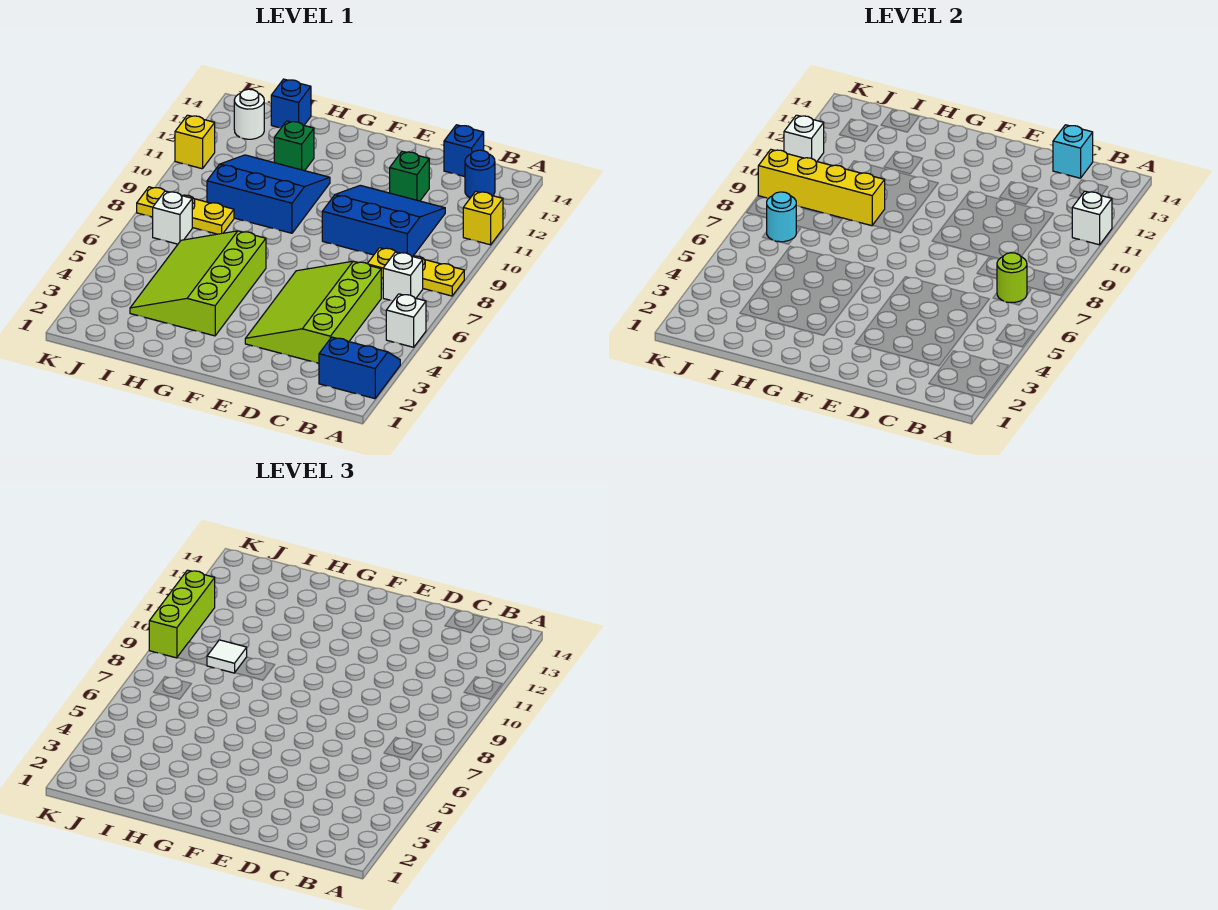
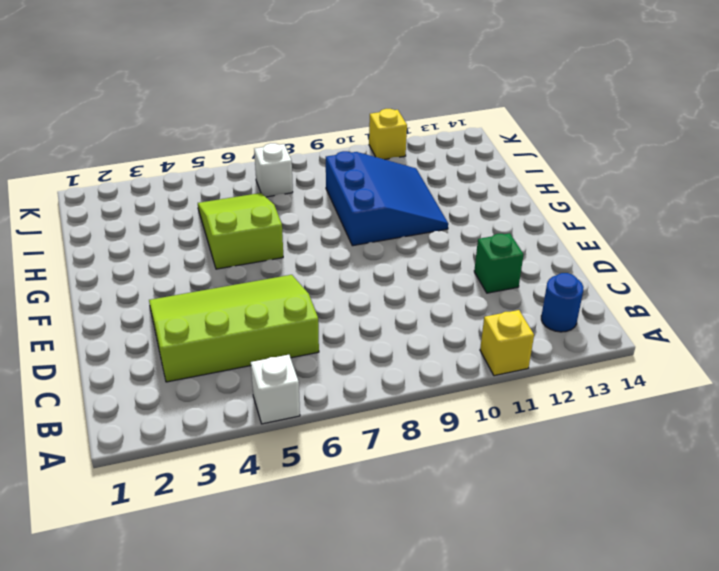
lime slope G5:I6 level 1 top G -> lime slope G3:I6 level 1 top G
none -> blue slope A2:B3 level 1 top 2
none -> yellow plate A8:C8 level 1
none -> white brick B7 level 1

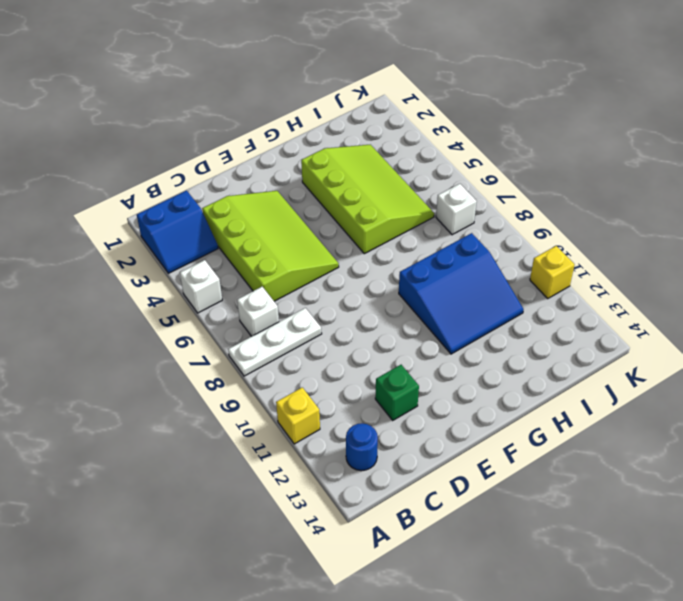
white plate A8:C8 level 1 -> yellow plate A8:C8 level 1
none -> blue slope C9:E11 level 1 top 9
none -> blue brick C14 level 1
none -> green brick H12 level 1

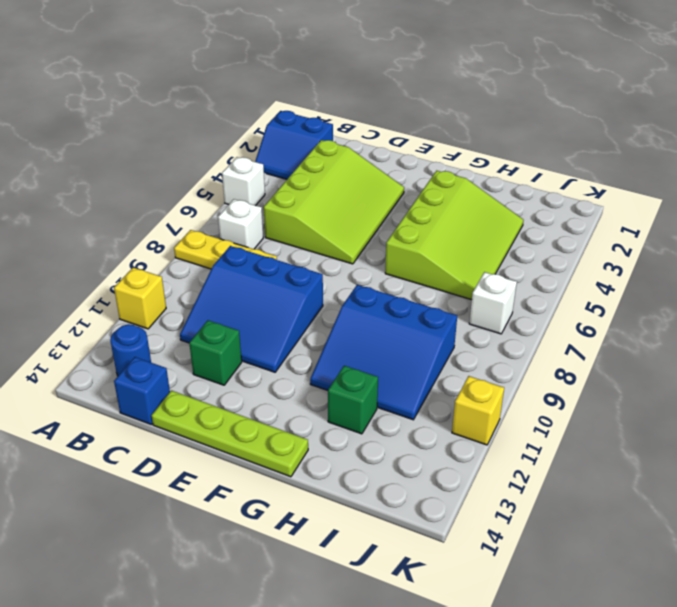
lime plate D14:G14 level 1 -> none
none -> yellow plate I8:K8 level 1
none -> blue brick I14 level 1
none -> white round brick J13 level 1

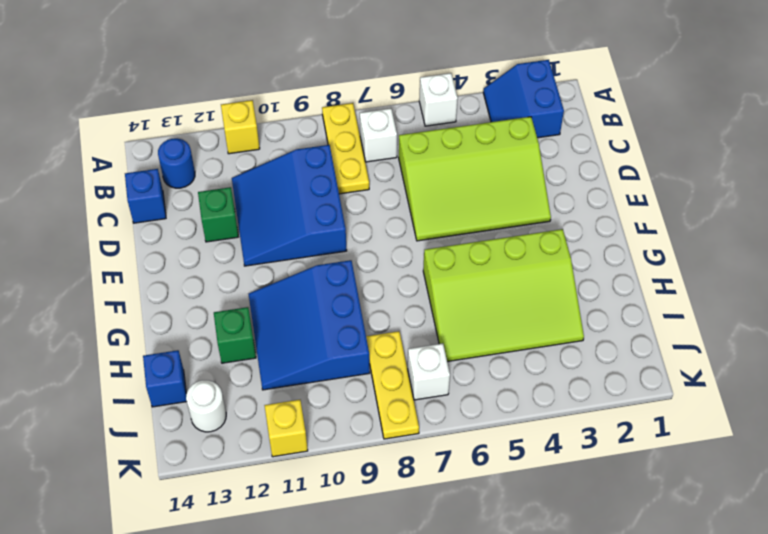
none -> white brick A11 level 2
none -> lime round brick B7 level 2
none -> cyan brick C14 level 2

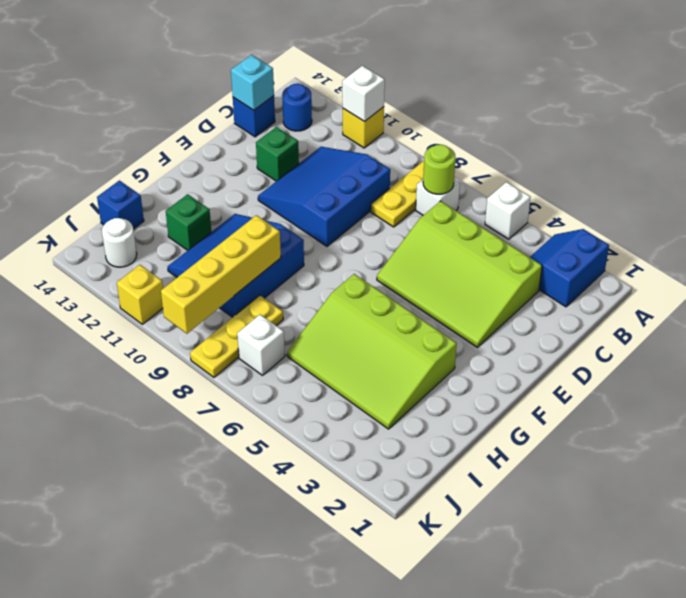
none -> cyan round brick J7 level 2
none -> white brick K11 level 2
none -> white tile I9 level 3

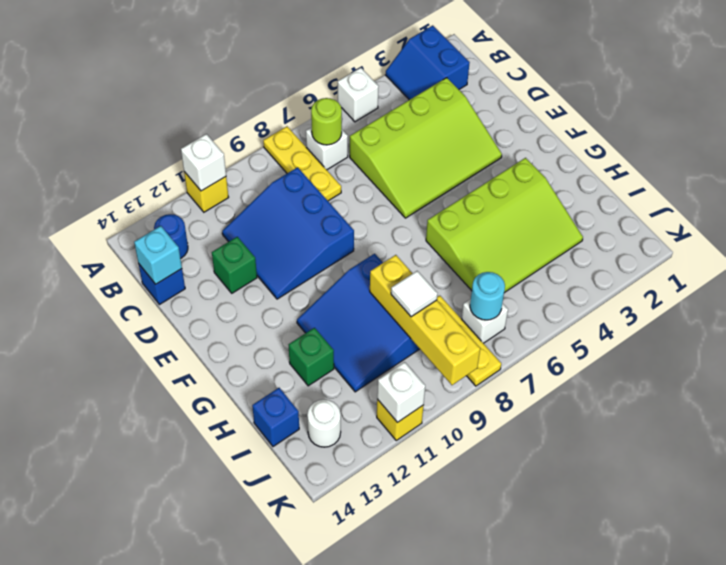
none -> lime brick K9:K11 level 3

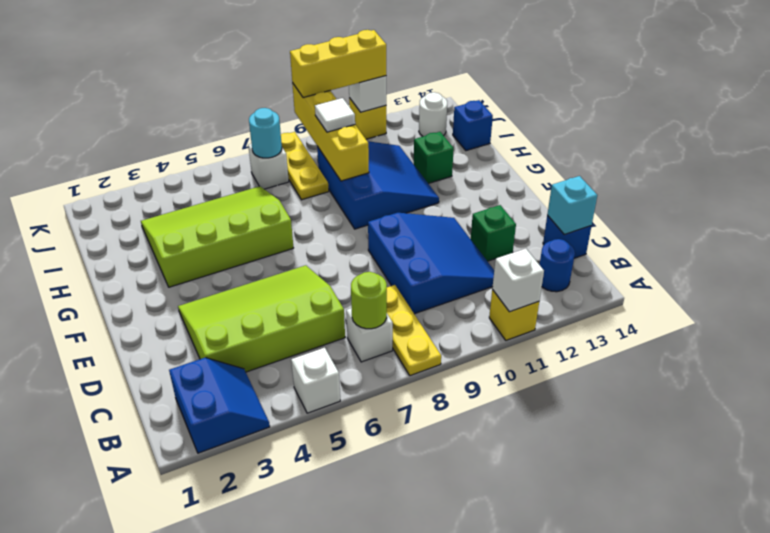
yellow brick K9:K11 level 3 -> lime brick K9:K11 level 3

